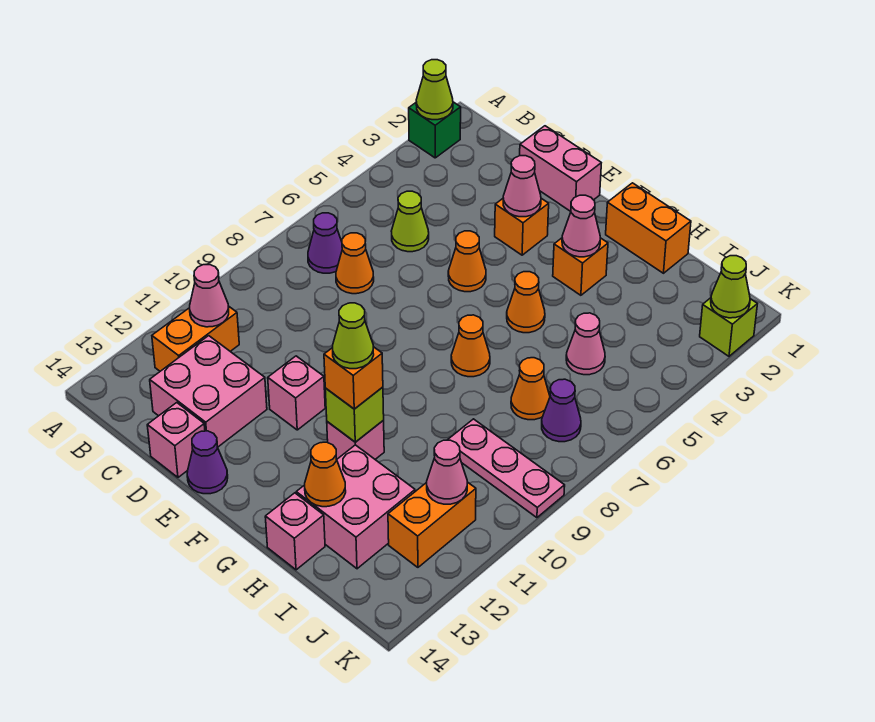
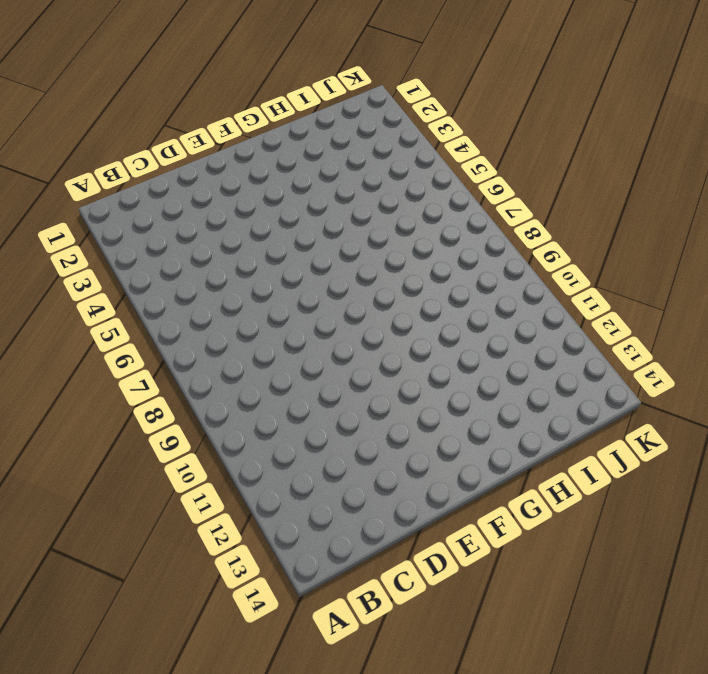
none -> green brick A2 level 1
none -> purple cone B7 level 1
none -> orange brick B11:B12 level 1
none -> lime cone C5 level 1

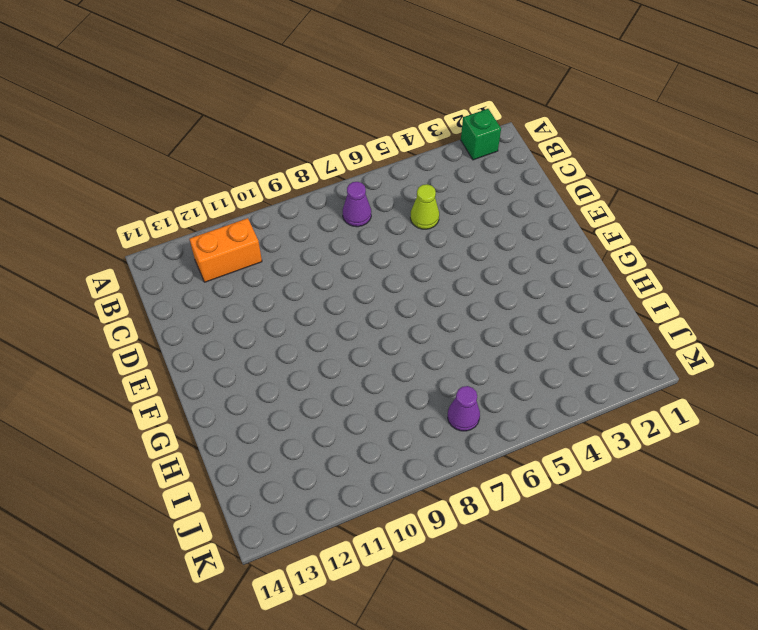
none -> orange cone C7 level 1
none -> pink brick C12:D13 level 1
none -> pink brick D1:E1 level 1
none -> pink brick D14 level 1

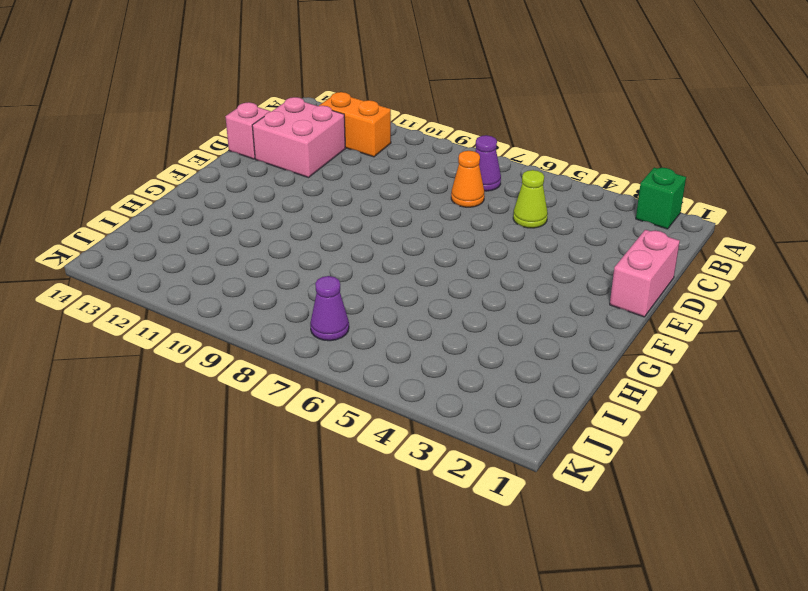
none -> orange brick E3 level 1
none -> orange cone E5 level 1
none -> pink brick E11 level 1
none -> purple cone E14 level 1

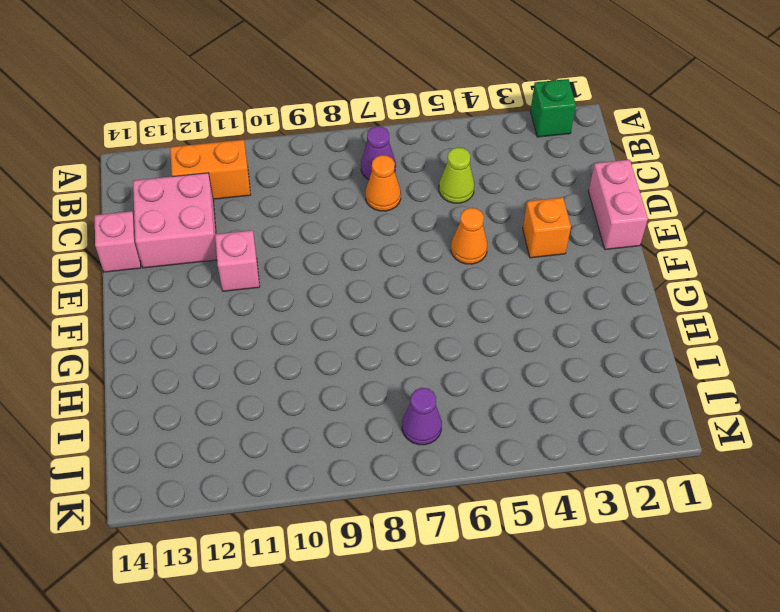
none -> purple cone E14 level 1
none -> orange brick G1:H1 level 1
none -> orange brick G3 level 1
none -> orange cone G5 level 1

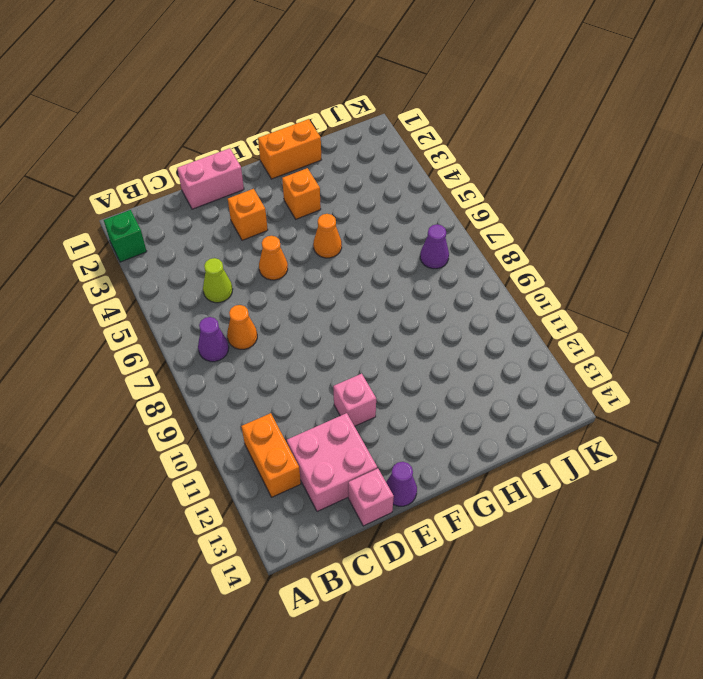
none -> orange cone G7 level 1
none -> pink brick G11 level 1
none -> pink brick H12:I13 level 1
none -> pink brick H14 level 1

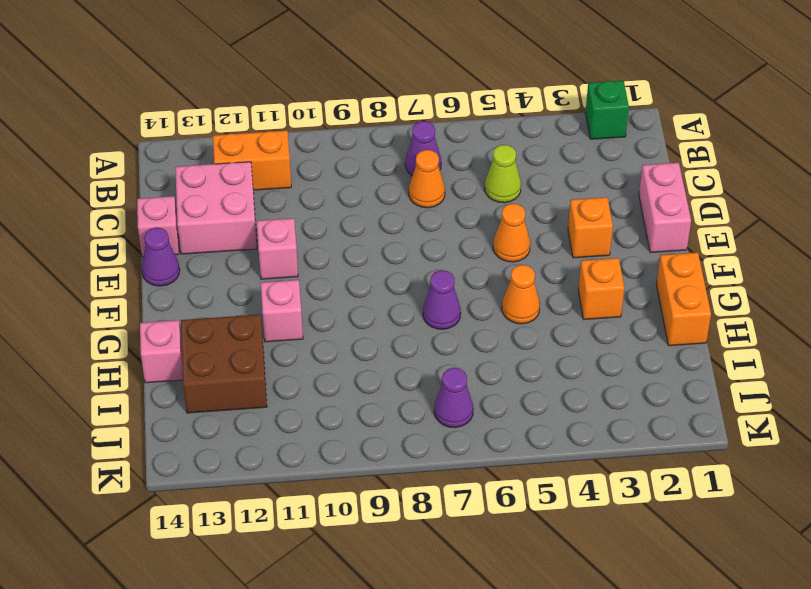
purple cone G7 level 1 -> orange cone G7 level 1
brown brick H12:I13 level 1 -> pink brick H12:I13 level 1
none -> pink cone I5 level 1
none -> orange cone I7 level 1
none -> pink plate I9:K9 level 1
none -> orange brick J11:J12 level 1

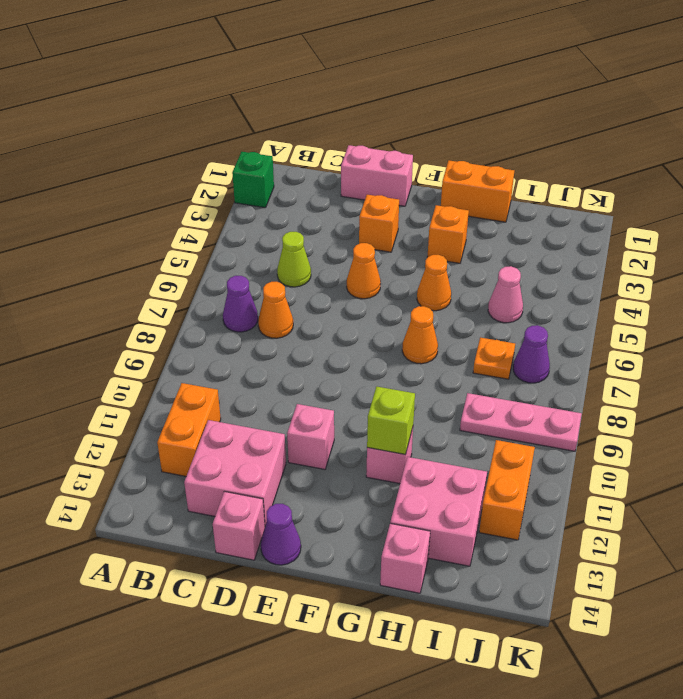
orange plate I7 level 1 -> orange cone I7 level 1
none -> lime brick K2 level 1
none -> lime cone A2 level 2
none -> pink cone B11 level 2
none -> pink cone E3 level 2

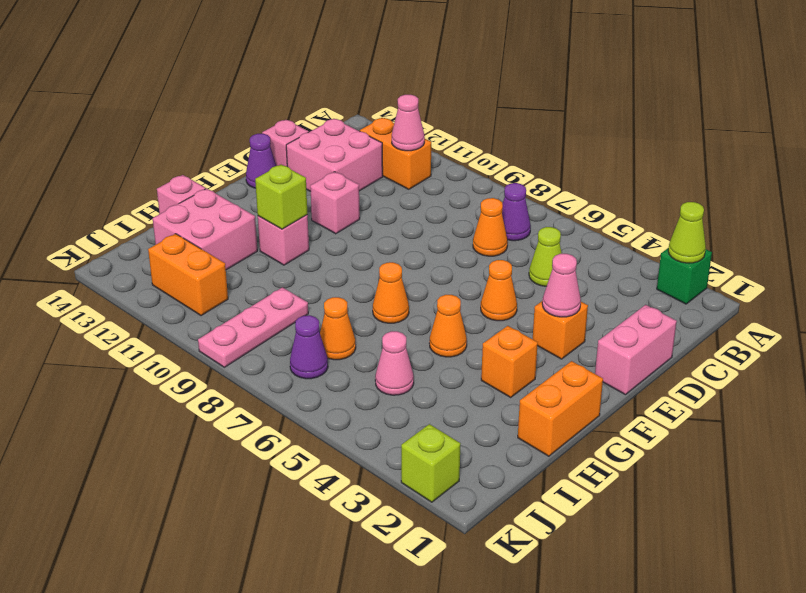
none -> pink cone G3 level 2
none -> orange cone H13 level 2
none -> pink cone J11 level 2
none -> lime cone K2 level 2

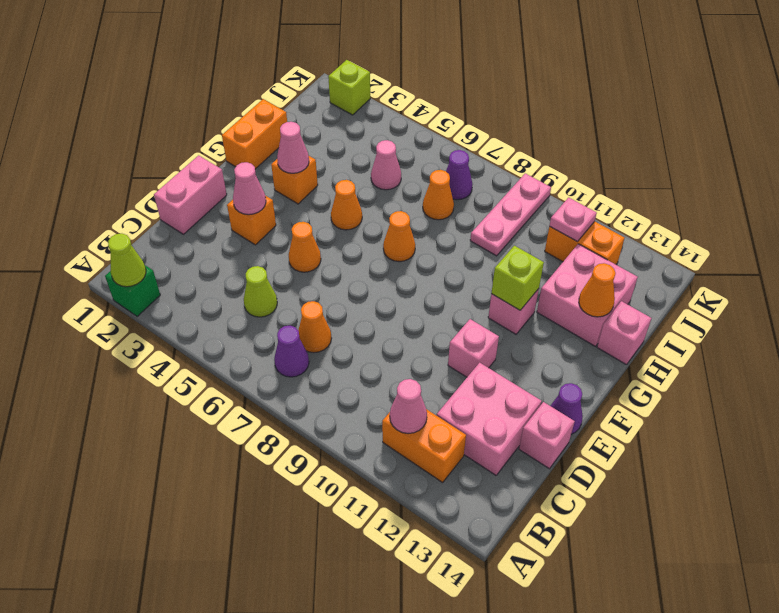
pink plate J11 level 2 -> pink cone J11 level 2
none -> lime cone K2 level 2
none -> orange brick G11 level 3
none -> lime cone G11 level 4

